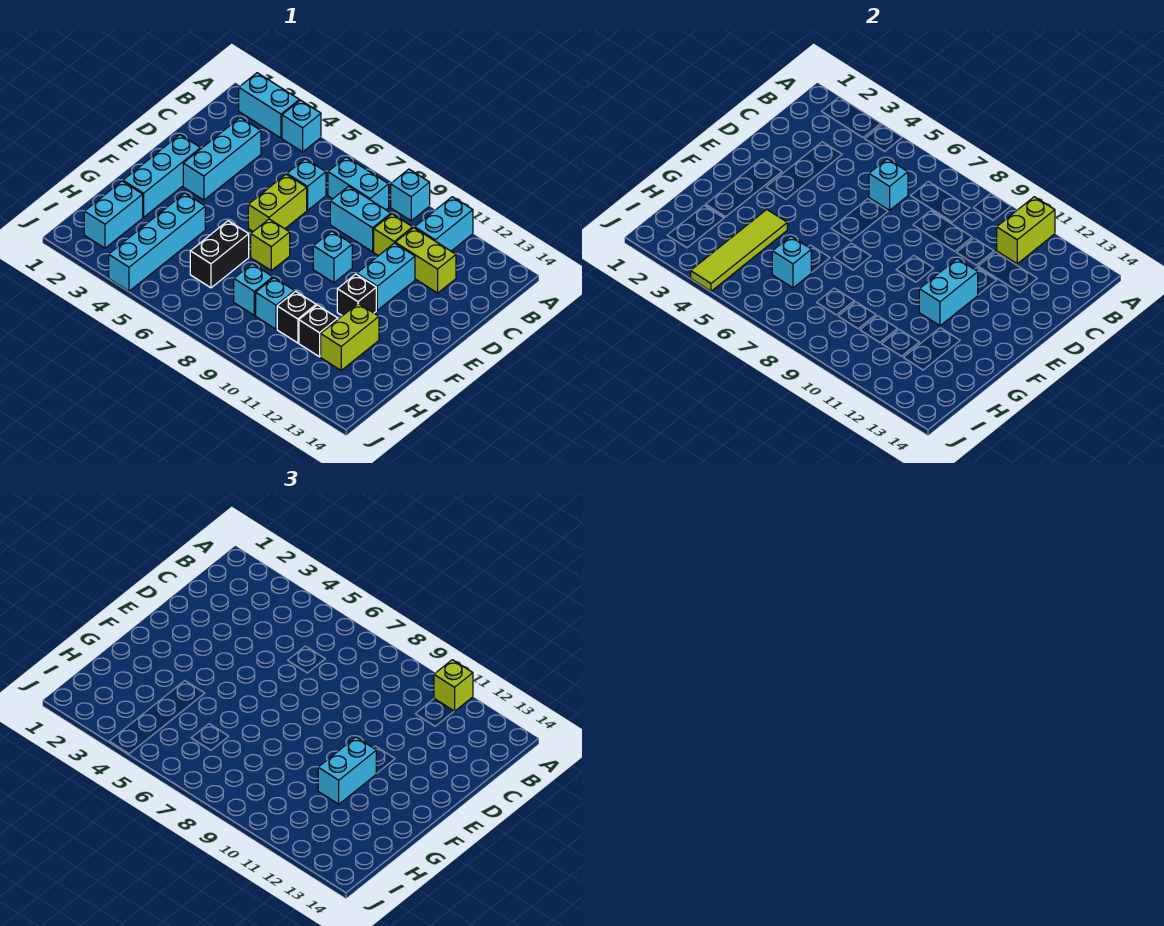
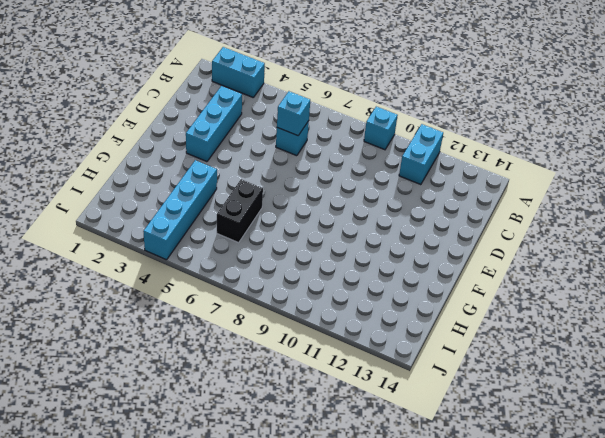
none -> cyan brick A4 level 1
none -> cyan brick B7:B8 level 1
none -> cyan brick C8:C9 level 1
none -> lime brick C10 level 1

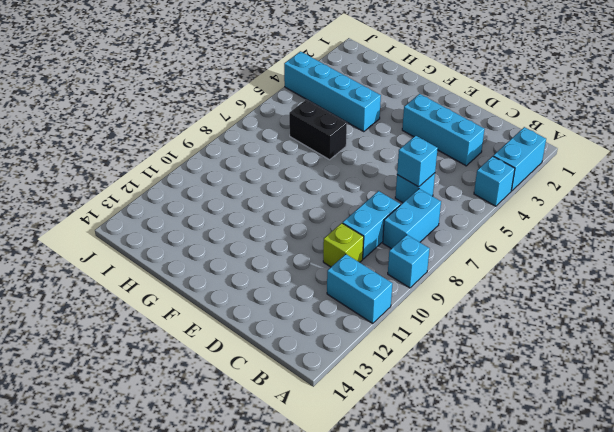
none -> lime brick C11:C12 level 1
none -> lime brick D6:E6 level 1
none -> cyan brick D11:E11 level 1
none -> cyan brick E2:G2 level 1

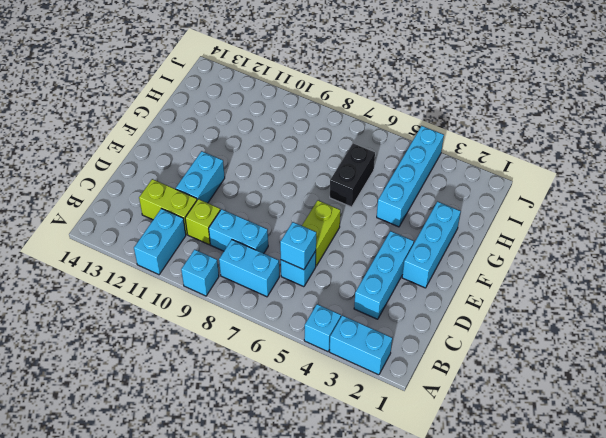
none -> cyan brick E9 level 1
none -> lime brick F7 level 1
none -> black brick F11 level 1
none -> lime brick G12:H12 level 1

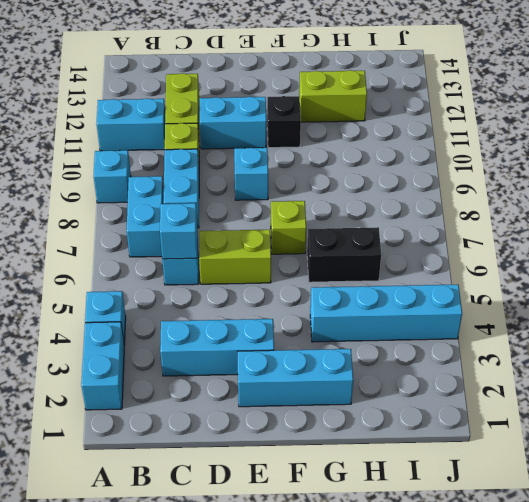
none -> cyan brick H2:I2 level 1
none -> cyan brick H8 level 1
none -> cyan brick H9 level 1
none -> black brick H10 level 1

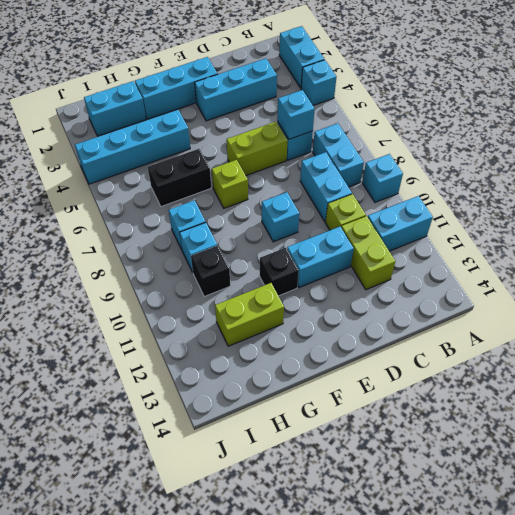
none -> black brick H11 level 1
none -> lime brick A11:B11 level 2
none -> cyan brick E11:F11 level 2
none -> lime tile G4:J4 level 2

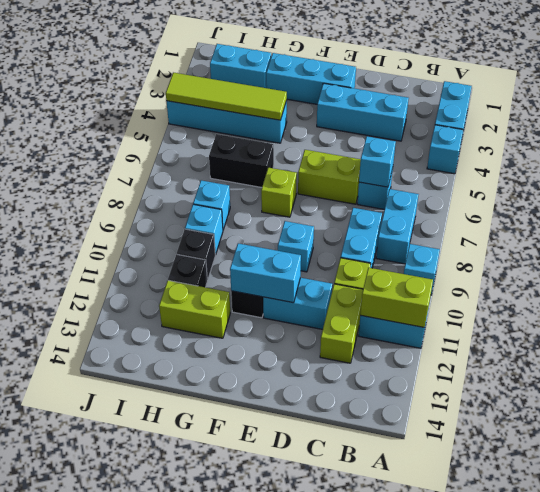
none -> cyan brick H6 level 2
none -> lime brick A11 level 3
none -> cyan brick F11:G11 level 3

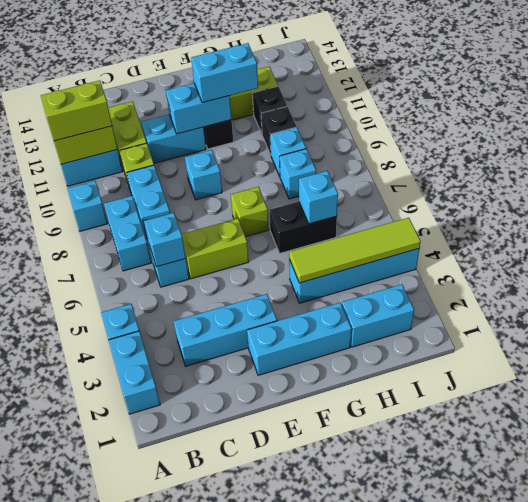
lime brick A11:B11 level 3 -> lime brick A11 level 3

